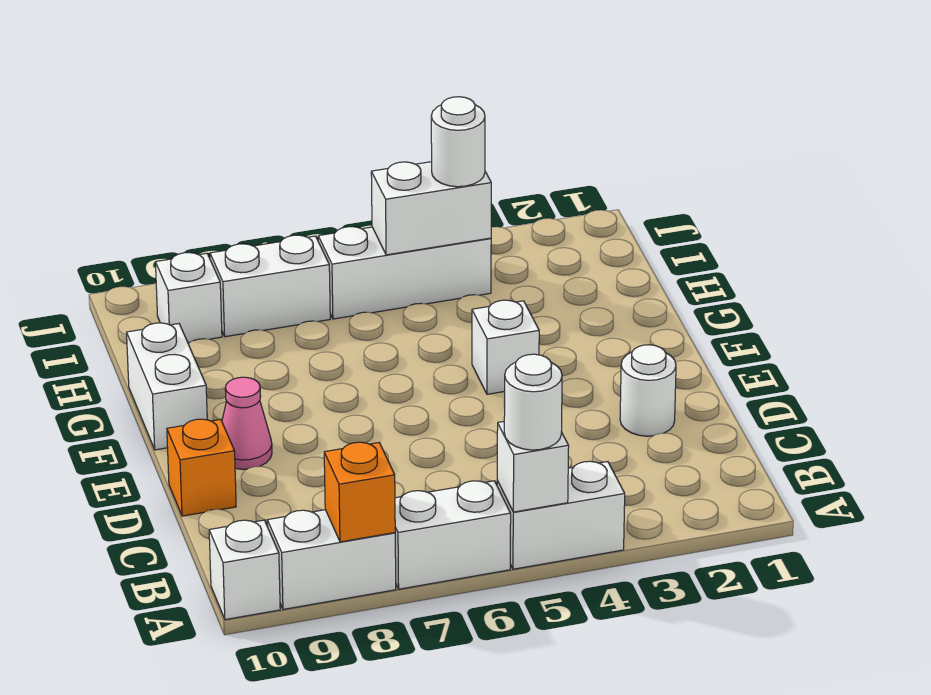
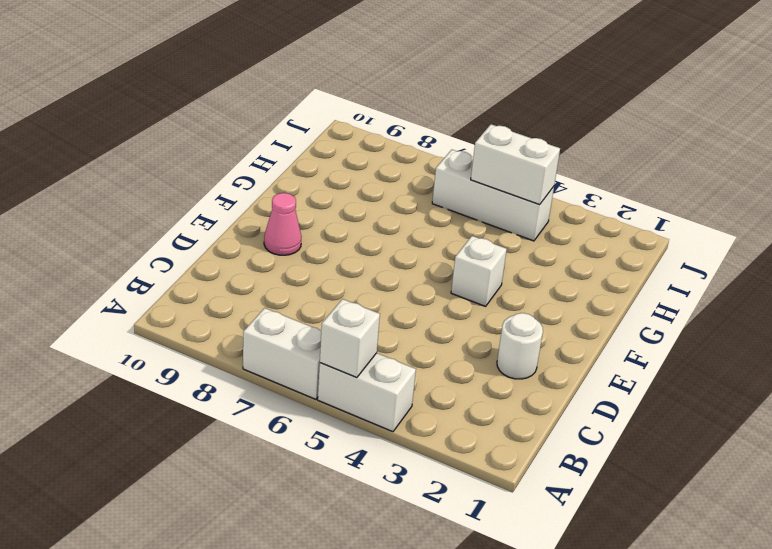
none -> white brick A8:A9 level 1
none -> white brick A10 level 1
none -> orange brick D10 level 1

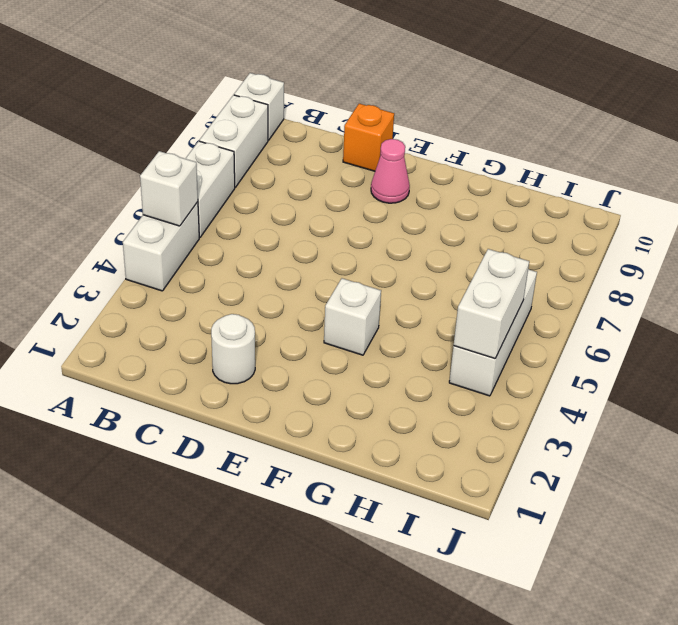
none -> white brick F10:G10 level 1
none -> white brick I7:I8 level 1
none -> white brick I9 level 1

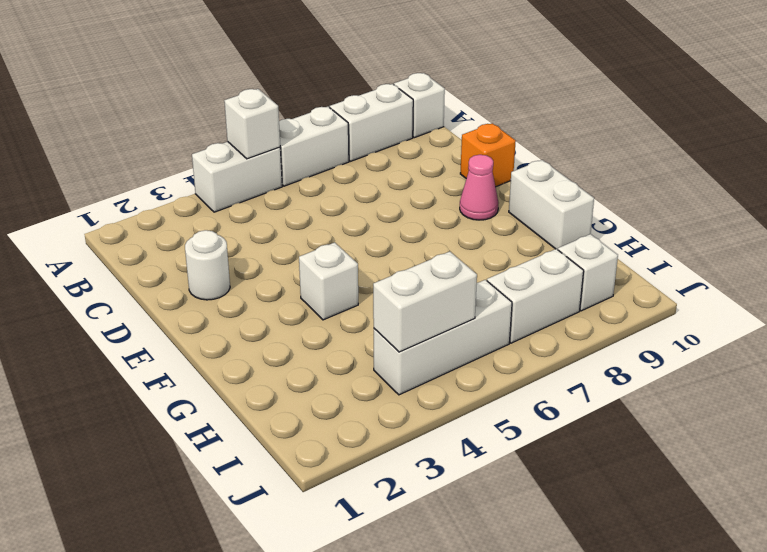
none -> orange brick A8 level 2
none -> white round brick A5 level 3
none -> white round brick I4 level 3

